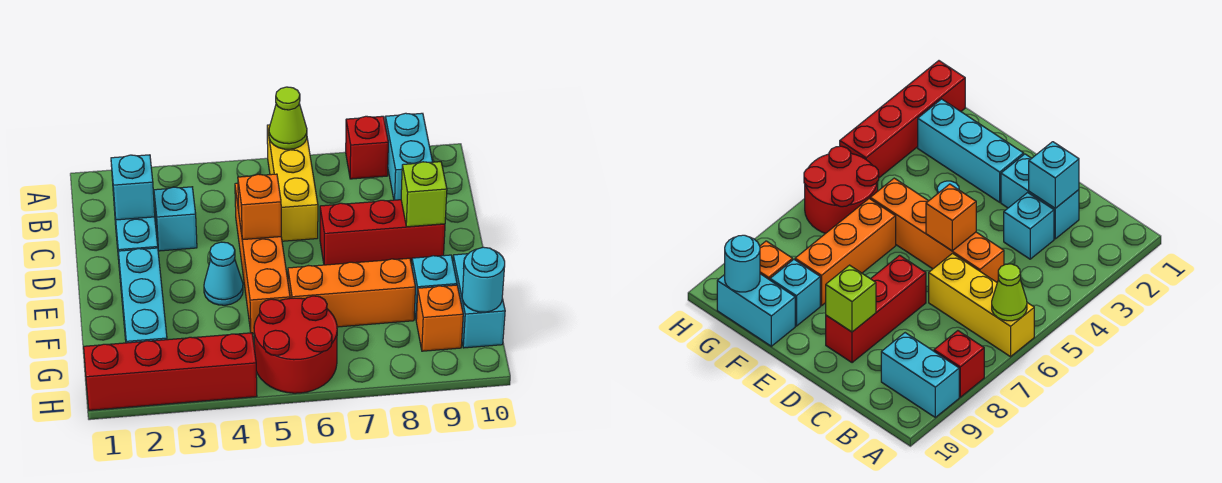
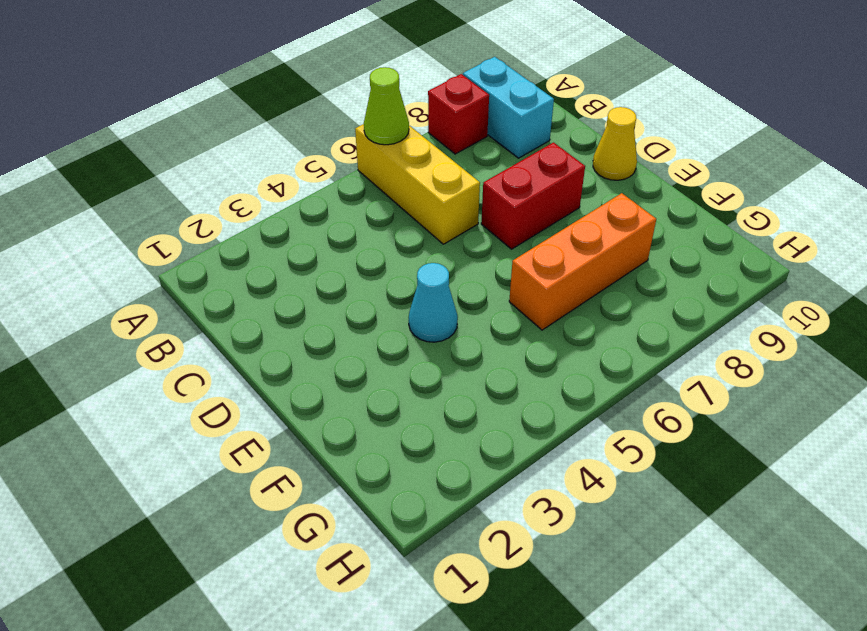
red brick D7:D8 level 1 -> red brick D7:D9 level 1
yellow cone D10 level 1 -> none
none -> cyan brick C2:D2 level 1
none -> cyan brick C3 level 1
none -> orange brick C5:F5 level 1

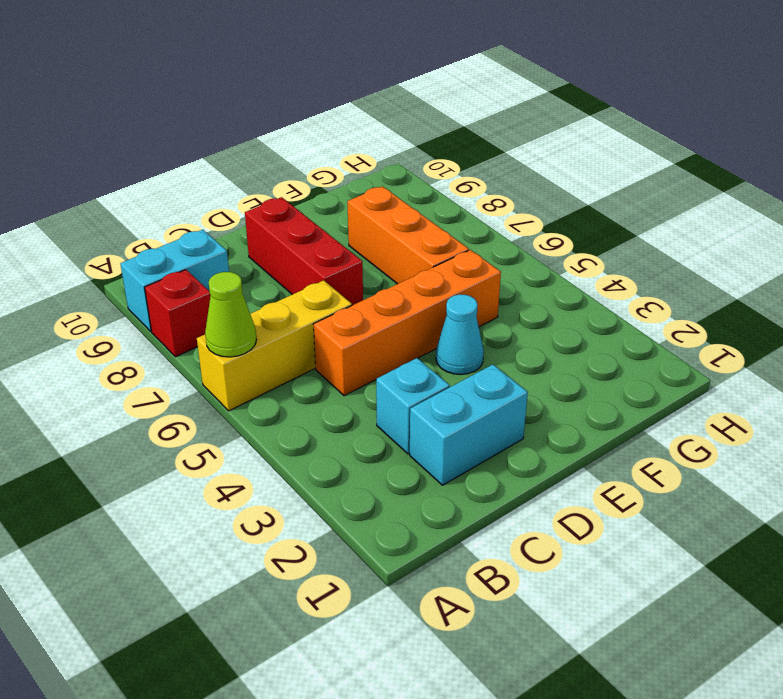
none -> cyan brick E2:G2 level 1
none -> cyan brick F9 level 1
none -> cyan brick F10:G10 level 1

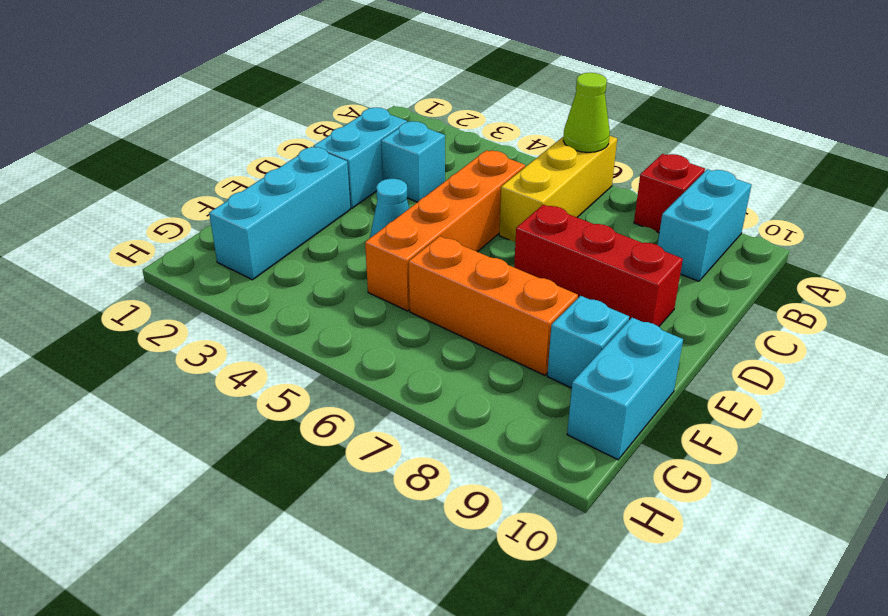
none -> red round brick G5:H6 level 1
none -> orange brick G9 level 1
none -> red brick H1:H4 level 1

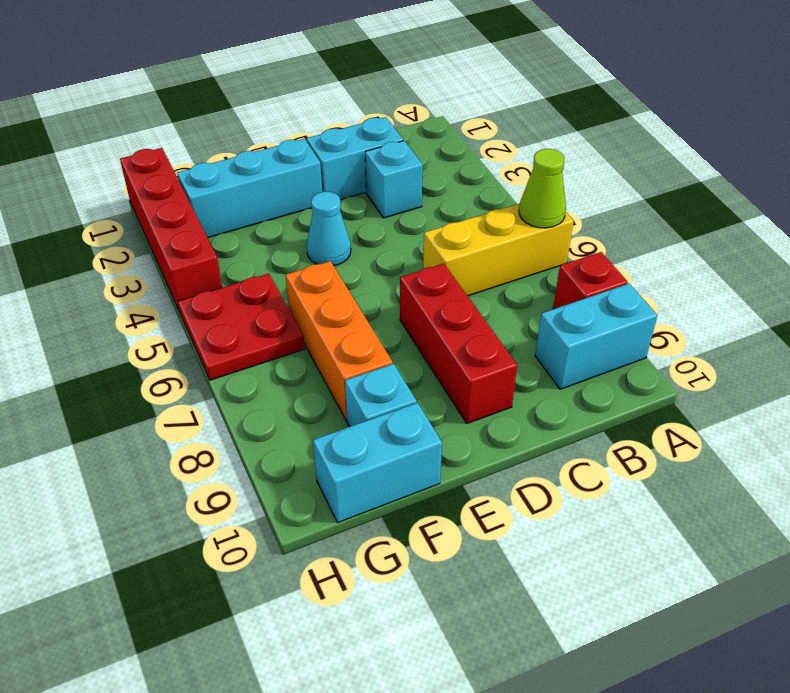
red plate G5:H6 level 1 -> red round brick G5:H6 level 1
none -> orange brick C5:F5 level 1
none -> orange brick G9 level 1
none -> cyan brick C2 level 2

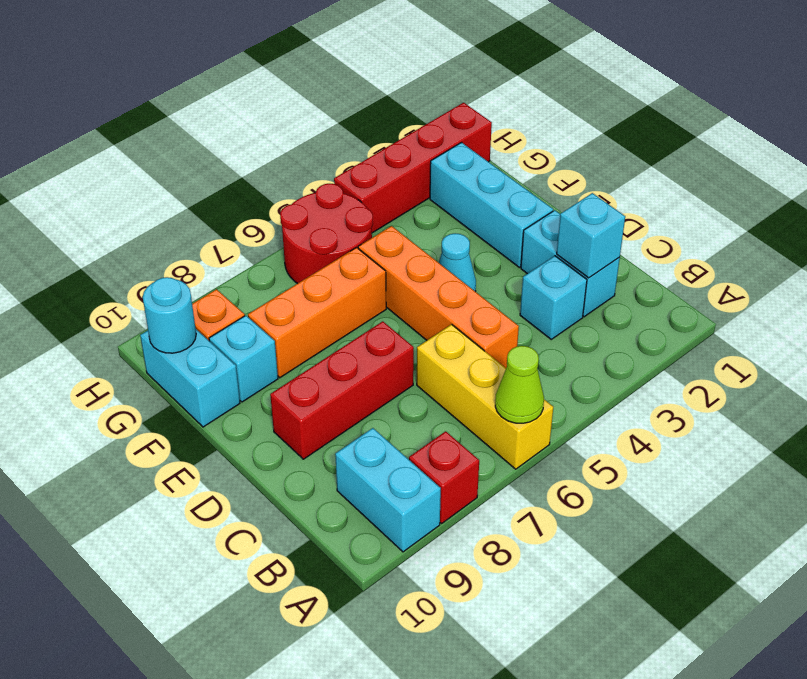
none -> orange brick D5 level 2
none -> lime brick D9 level 2

